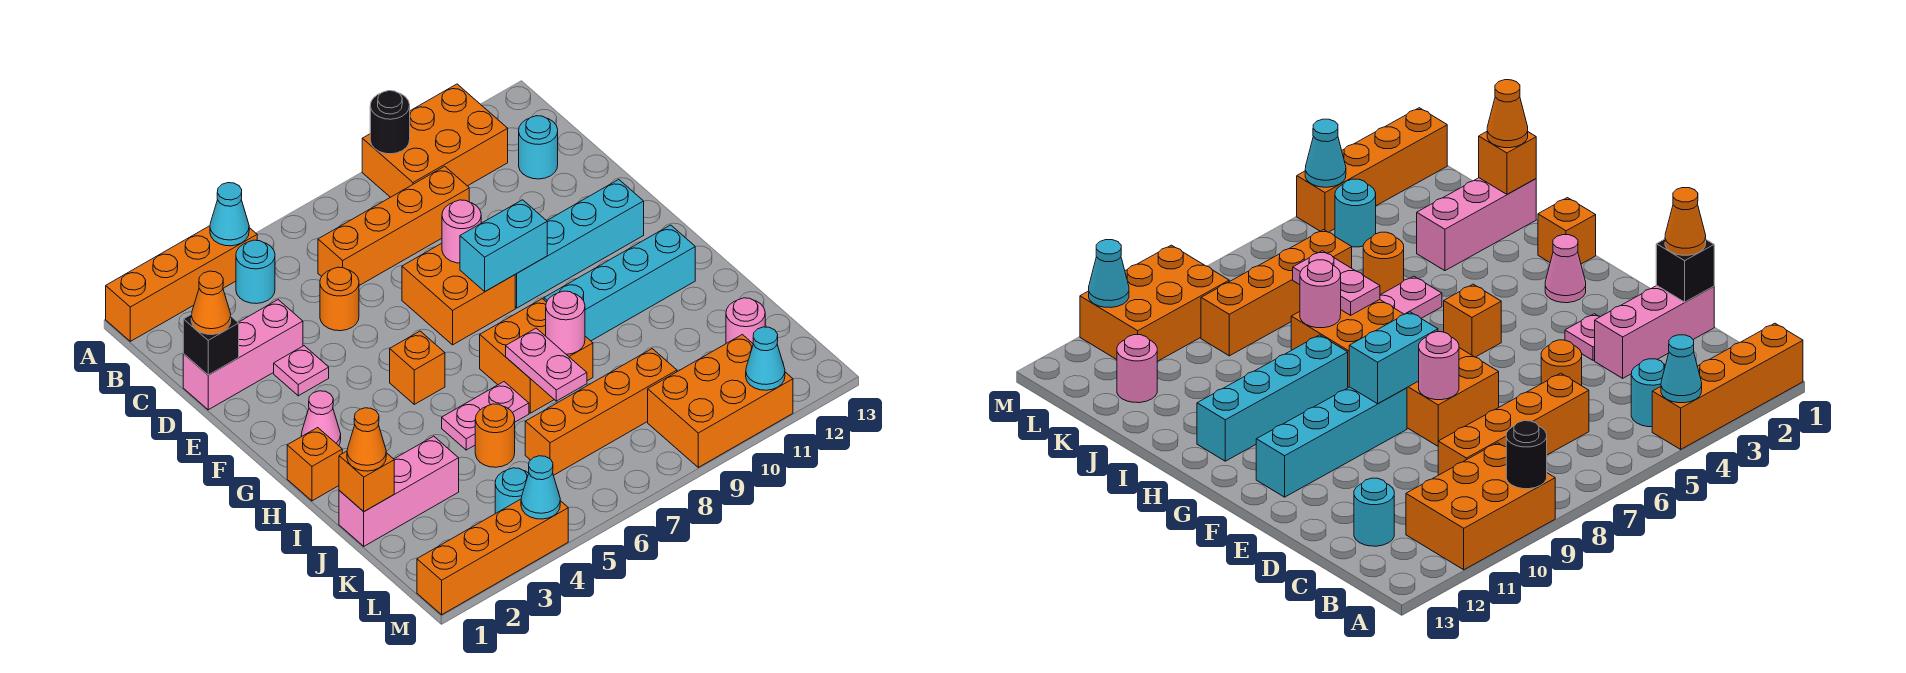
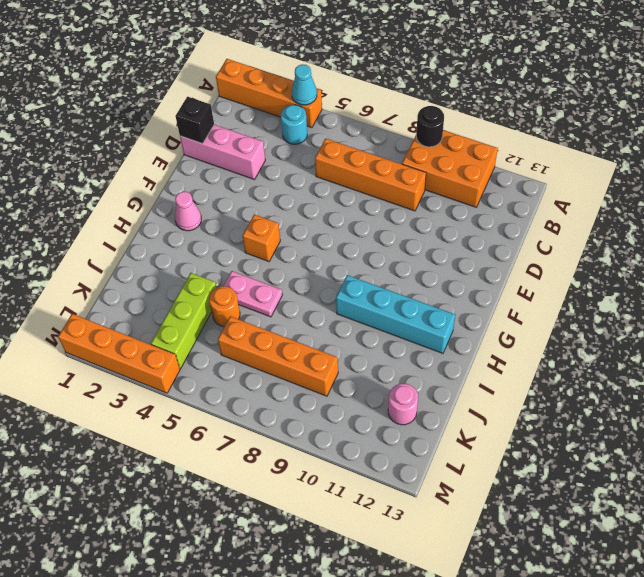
lime brick J4:L4 level 1 -> cyan round brick L4 level 1
none -> cyan round brick C12 level 1
none -> orange round brick D5 level 1
none -> pink plate E3 level 1
none -> orange brick E7:F8 level 1

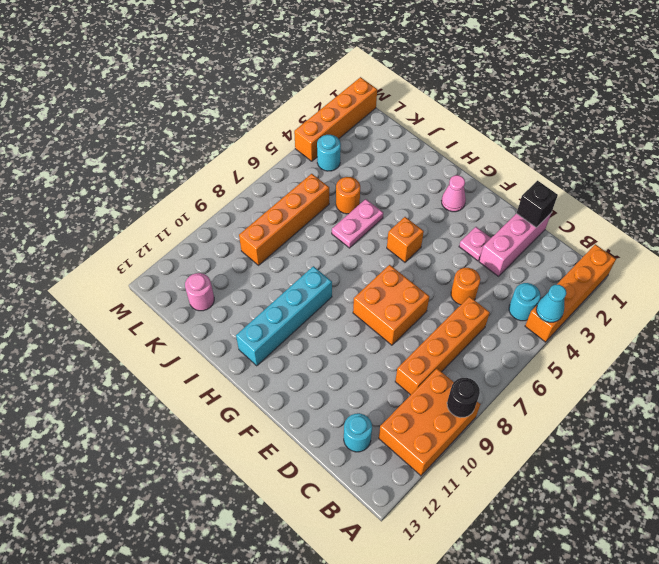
none -> cyan brick F9:F12 level 1
none -> orange brick H1 level 1
none -> orange brick H7:I8 level 1
none -> pink brick J1:J3 level 1

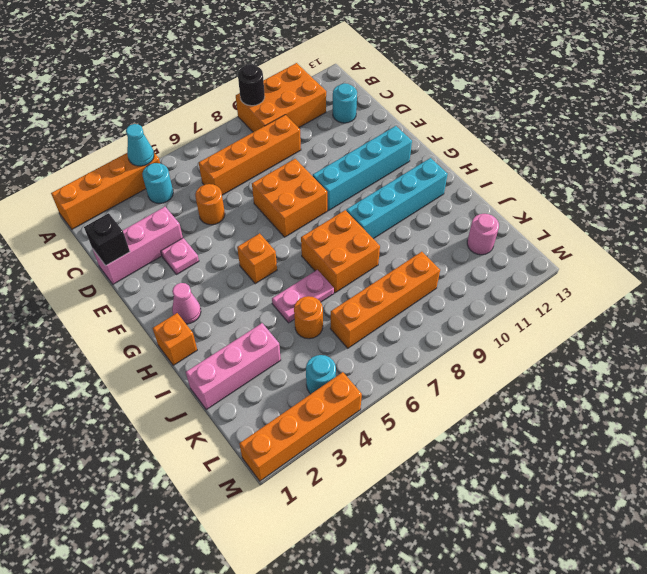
none -> orange brick L9:M11 level 1
none -> pink round brick E8 level 2
none -> cyan brick F8:F9 level 2
none -> pink plate I7:J7 level 2

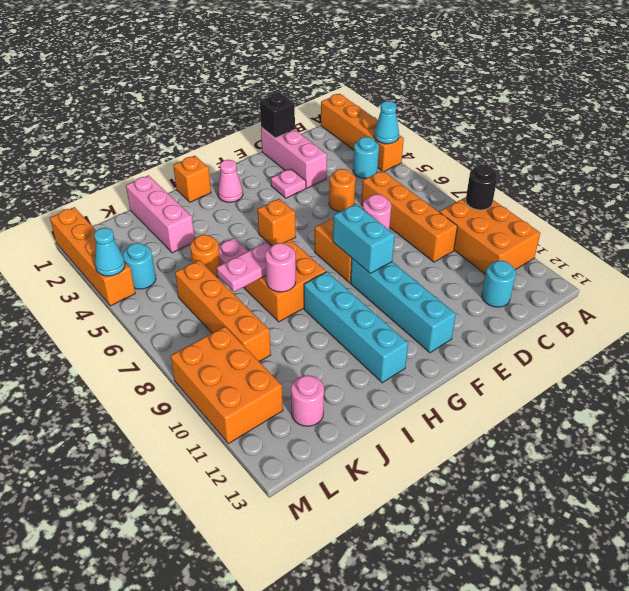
none -> orange brick J1 level 2
none -> cyan cone M11 level 2
none -> orange cone D1 level 3
none -> orange cone J1 level 3

